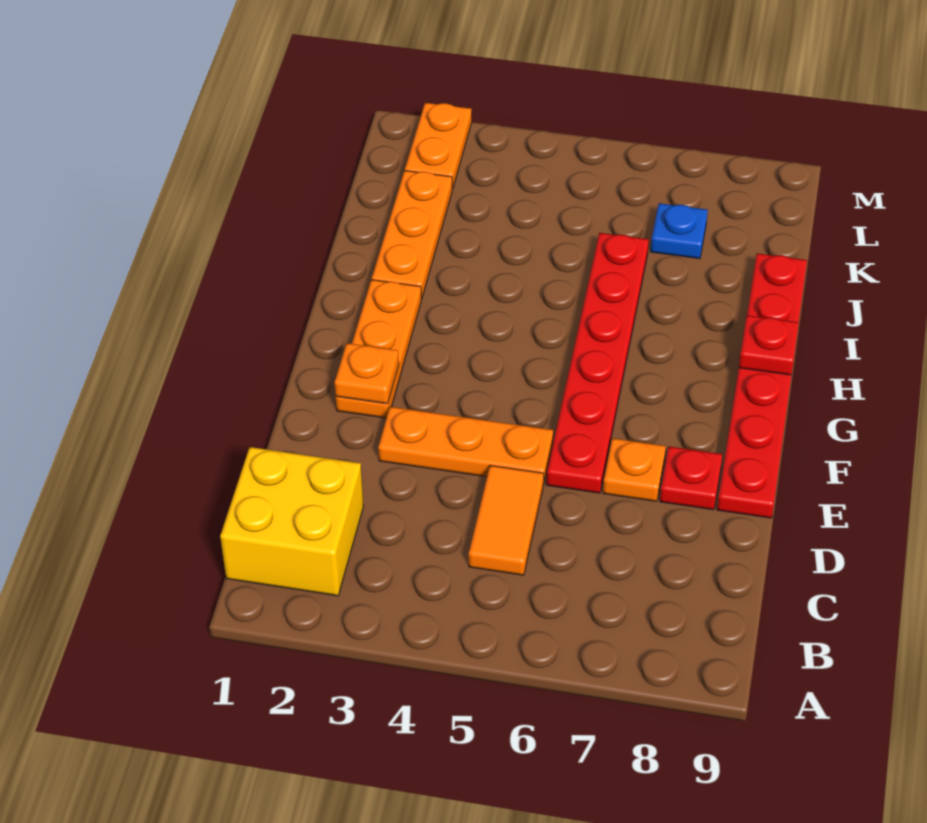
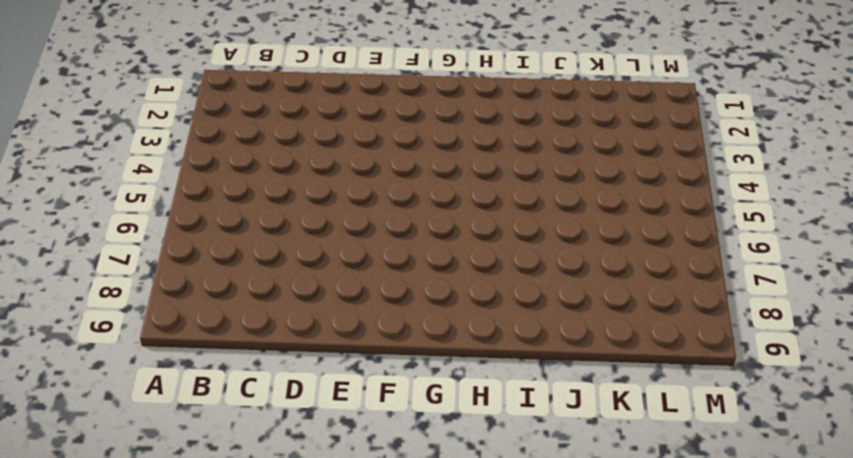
none -> yellow brick B1:C2 level 1
none -> orange tile C5:D5 level 1
none -> orange plate E3:E5 level 1

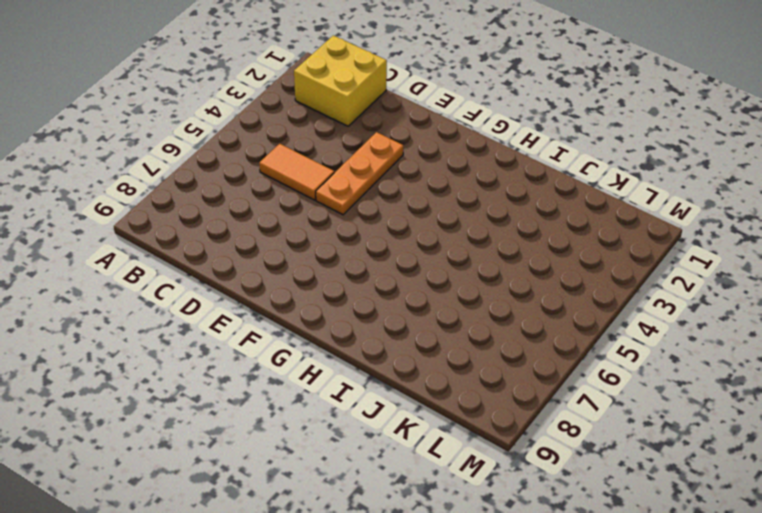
none -> red plate E6:J6 level 1
none -> orange plate E7 level 1
none -> red plate E8 level 1

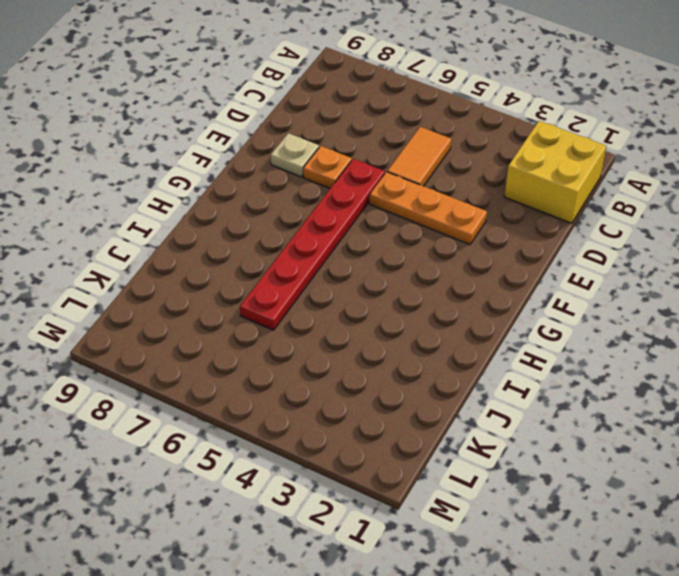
tan plate E8 level 1 -> red plate E8 level 1
none -> red plate E9:J9 level 1
none -> orange plate F2:H2 level 1
none -> orange plate I2:K2 level 1

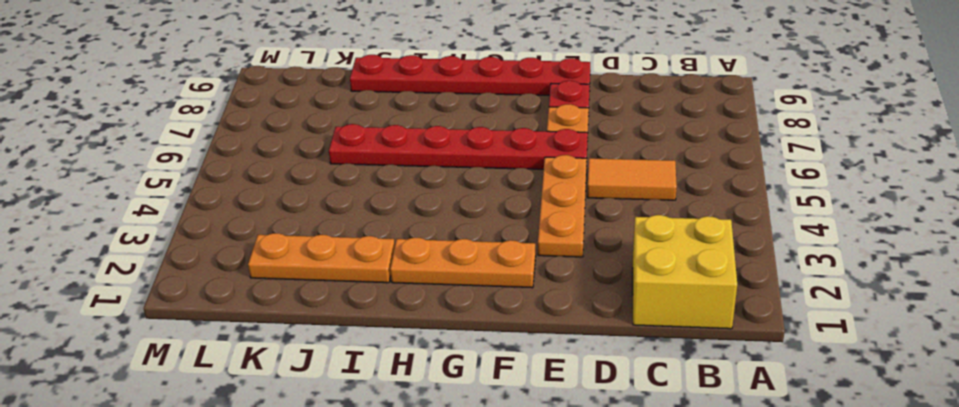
none -> blue plate K7 level 1
none -> orange plate L2:M2 level 1
none -> orange plate F2 level 2

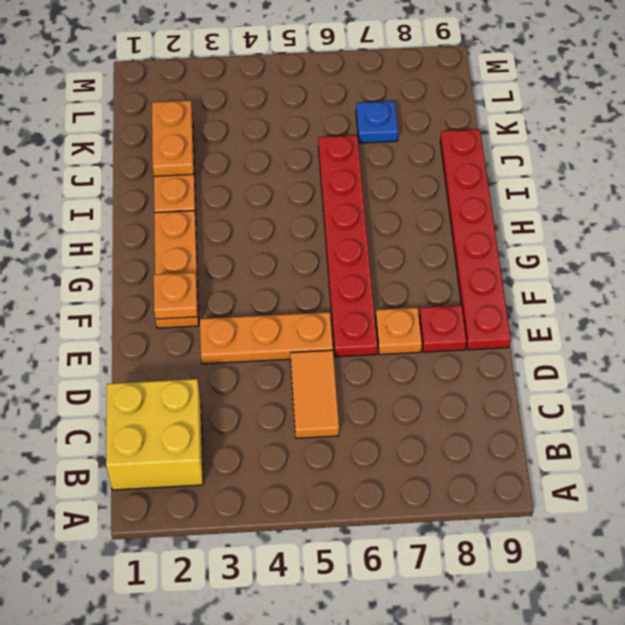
orange plate J2:K2 level 2 -> orange plate L2:M2 level 1
none -> red plate H9 level 2

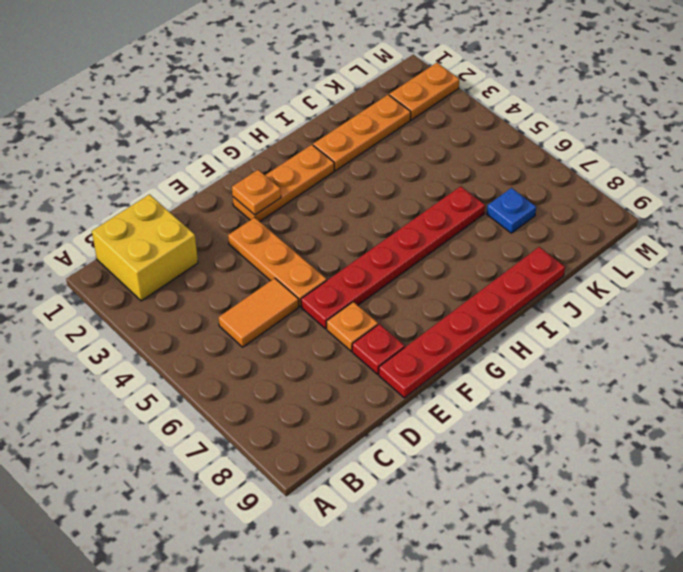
none -> red plate H9 level 2

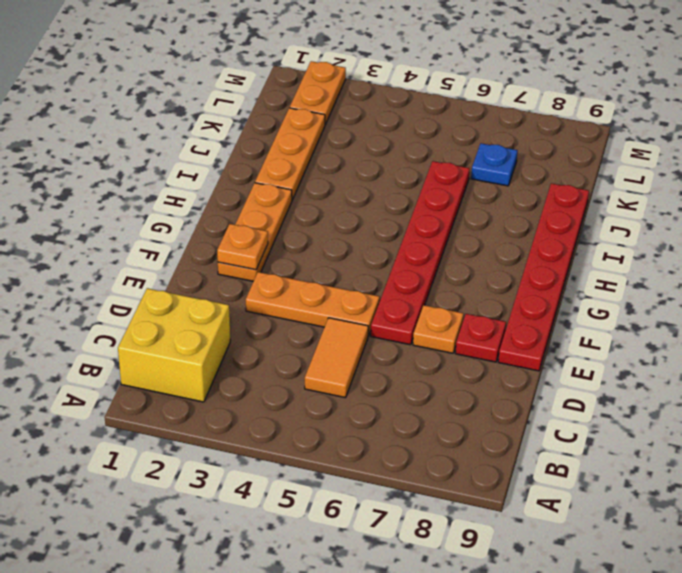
none -> red plate H9 level 2

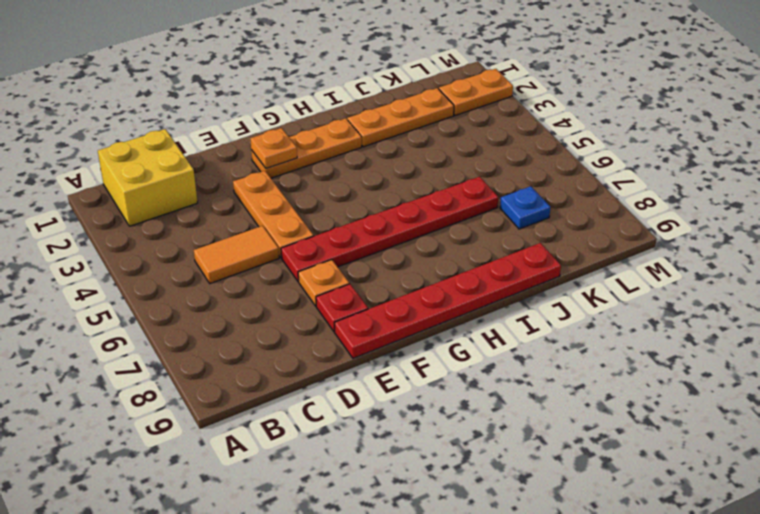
none -> red plate H9 level 2

